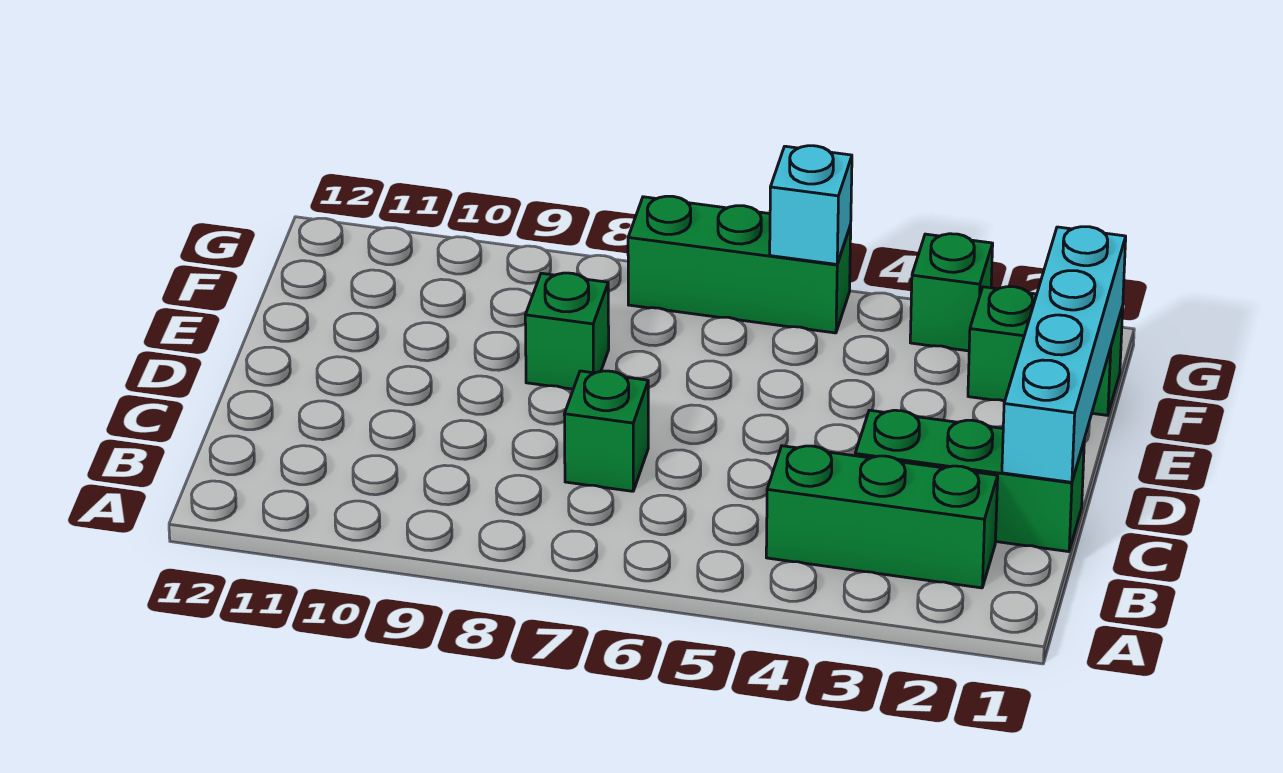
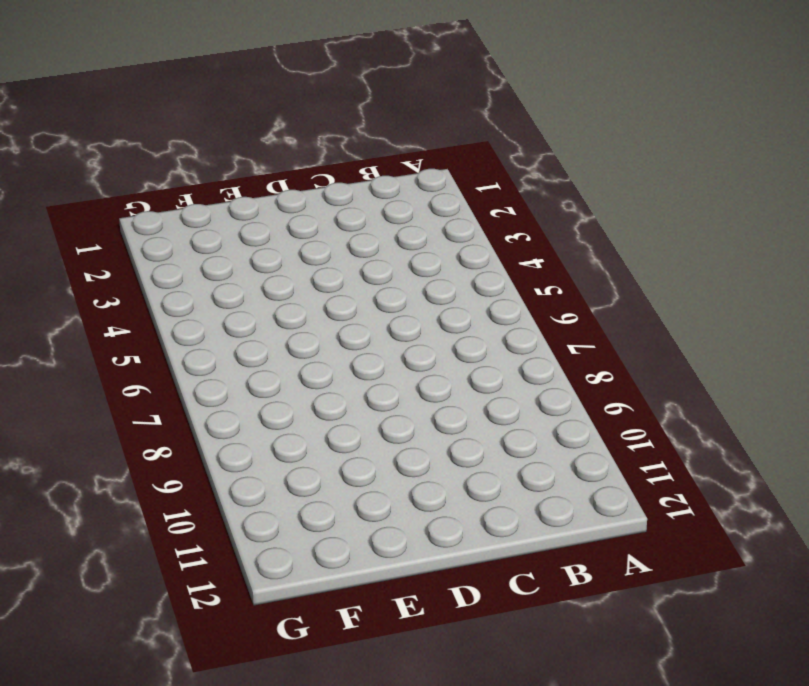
none -> green brick B2:B4 level 1
none -> green brick C1:C3 level 1

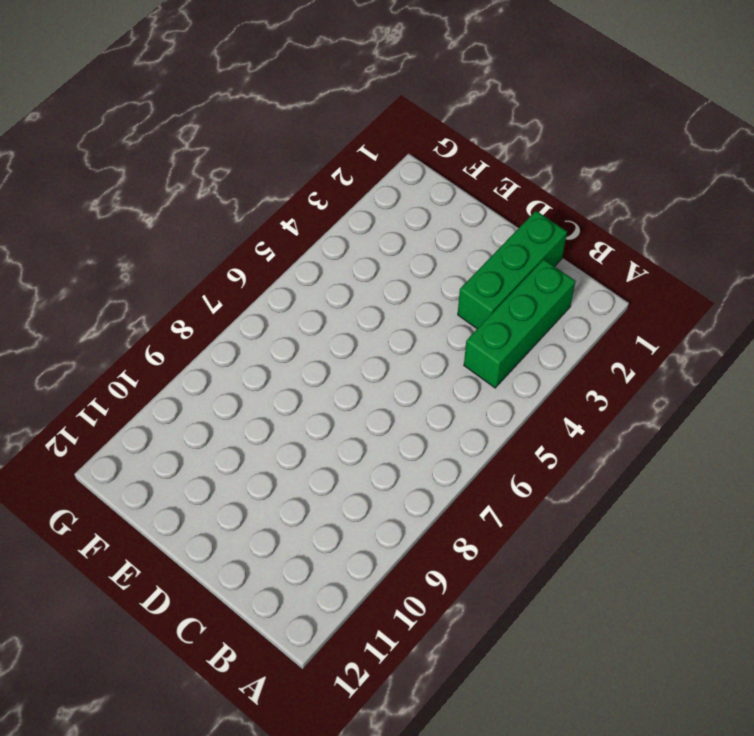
none -> green brick C7 level 1
none -> green brick E8 level 1

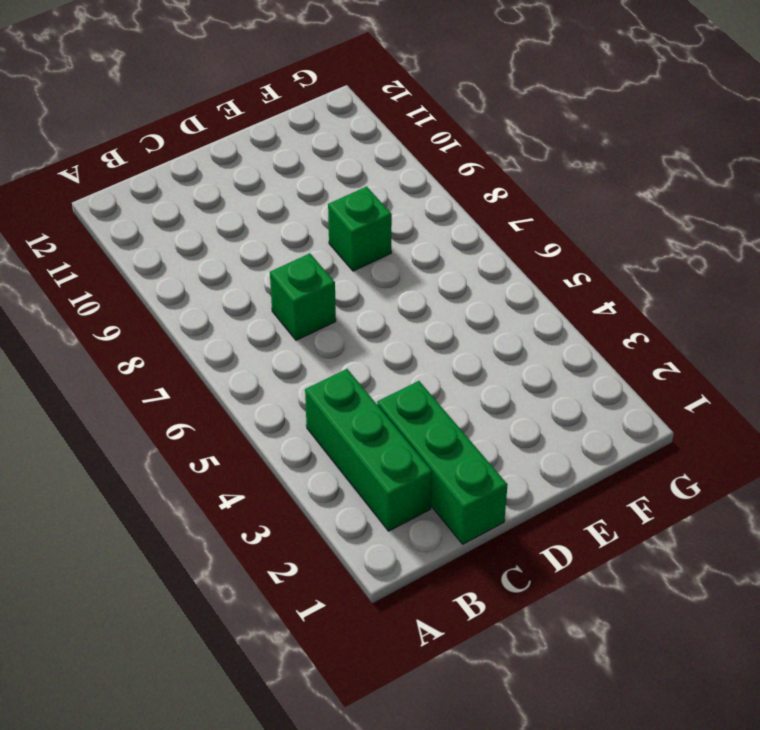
none -> green brick F1:F2 level 1
none -> green brick G3 level 1

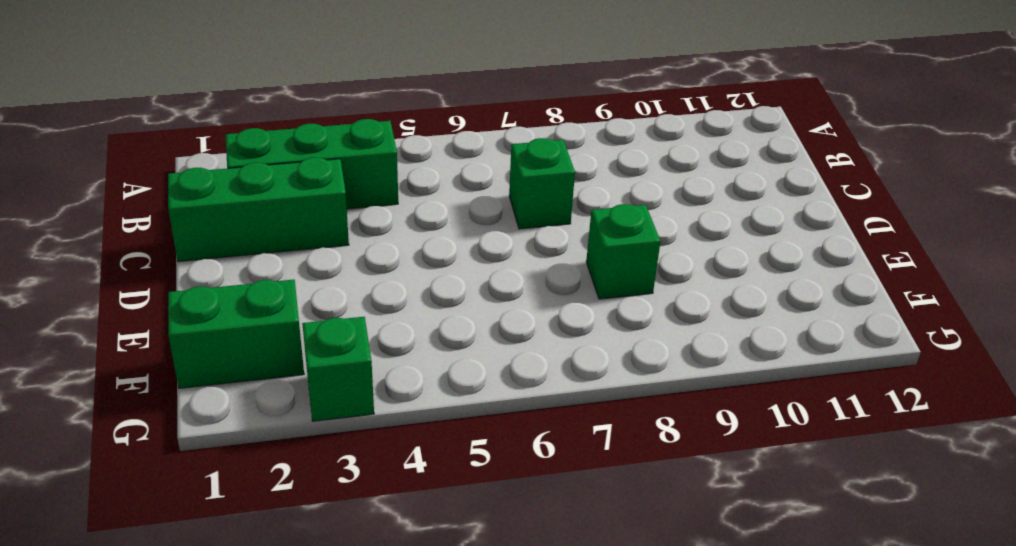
none -> green brick G5:G7 level 1
none -> cyan brick C1:F1 level 2

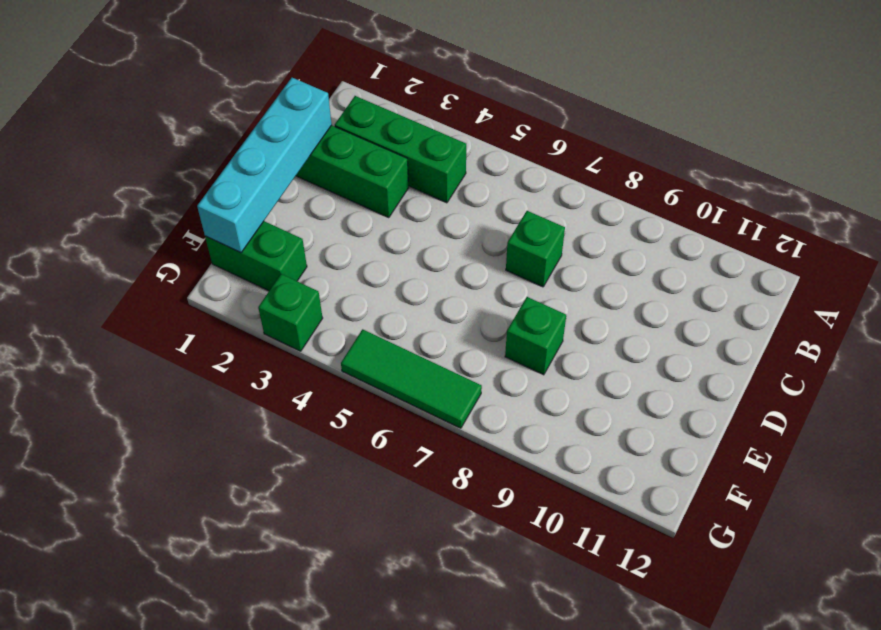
green tile G5:G7 level 1 -> green brick G5:G7 level 1
none -> cyan brick G5 level 2

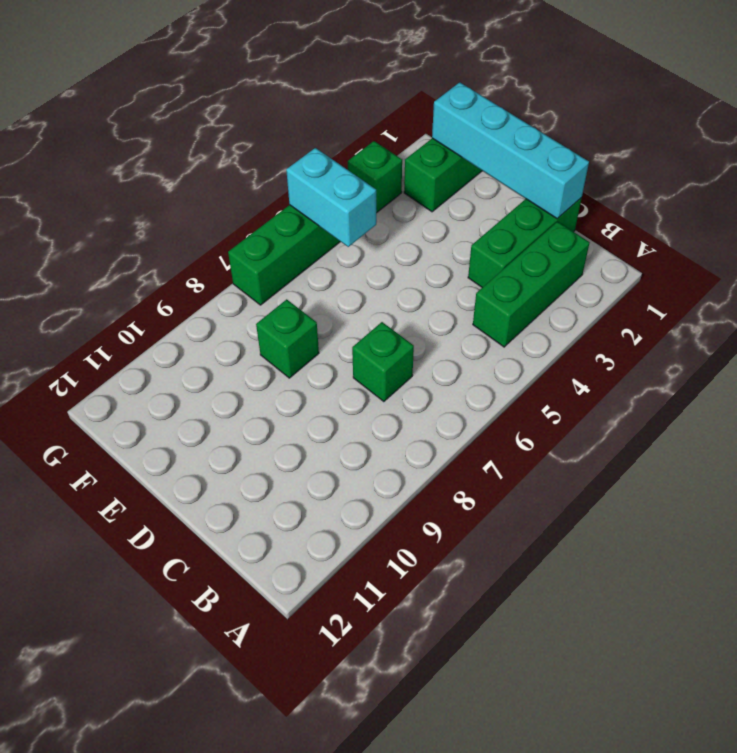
cyan brick F5:G5 level 2 -> cyan brick G5 level 2

